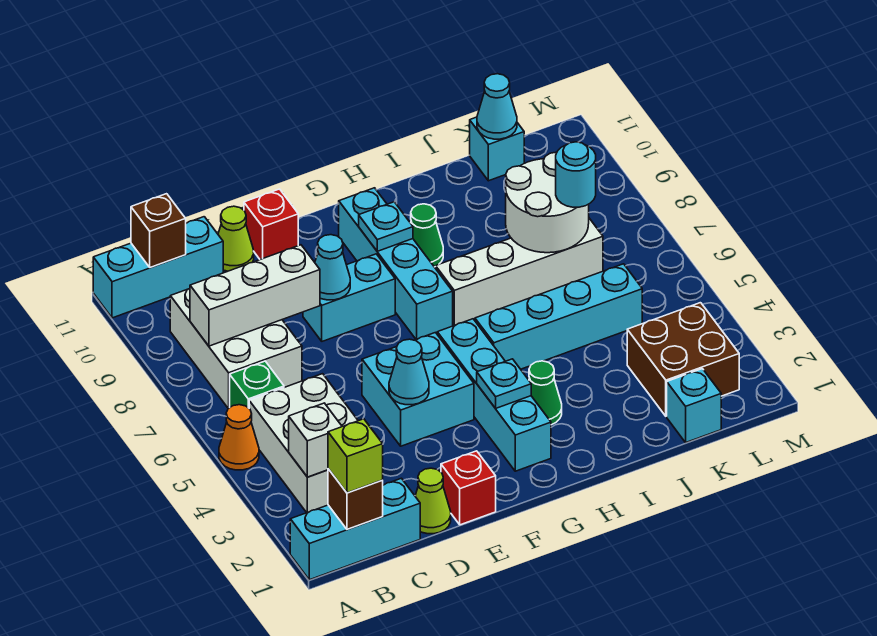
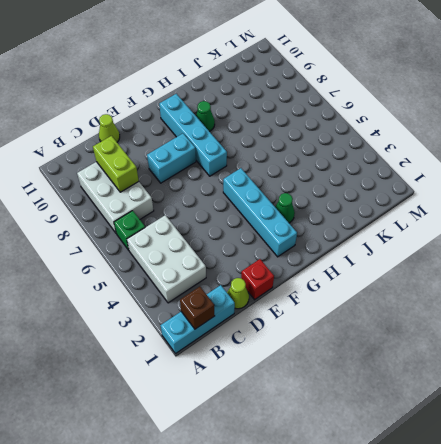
lime brick C8:C9 level 2 -> white brick B8:D8 level 2
none -> orange cone A5 level 1
none -> cyan brick A11:C11 level 1
none -> cyan brick E4:F5 level 1
none -> red brick E11 level 1

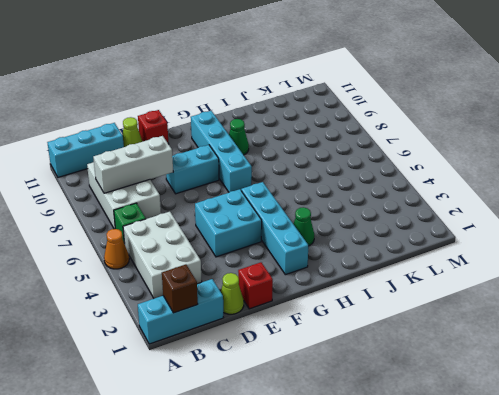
none -> cyan brick H5:K5 level 1
none -> white brick H7:K7 level 1
none -> cyan brick K1 level 1
none -> brown brick K2:L3 level 1

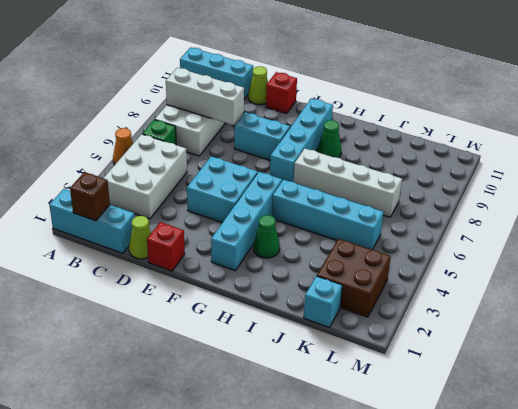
none -> cyan brick K11 level 1
none -> white brick B3 level 2
none -> brown brick B11 level 2
none -> cyan cone E4 level 2

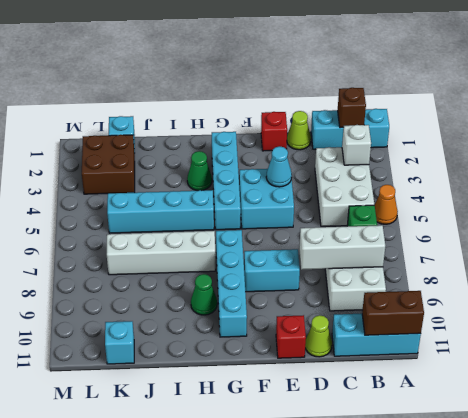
brown brick A11:B11 level 2 -> brown brick B11 level 2
none -> cyan cone E8 level 2
none -> cyan plate G3 level 2
none -> cyan plate G9 level 2
none -> white round brick J7:K8 level 2

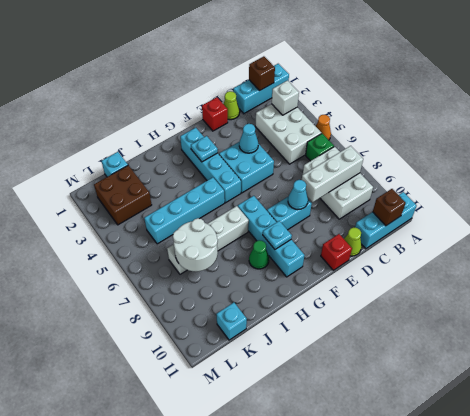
none -> green cone H3 level 1
none -> cyan cone K11 level 2
none -> lime brick B1 level 3
none -> cyan round brick K7 level 3

